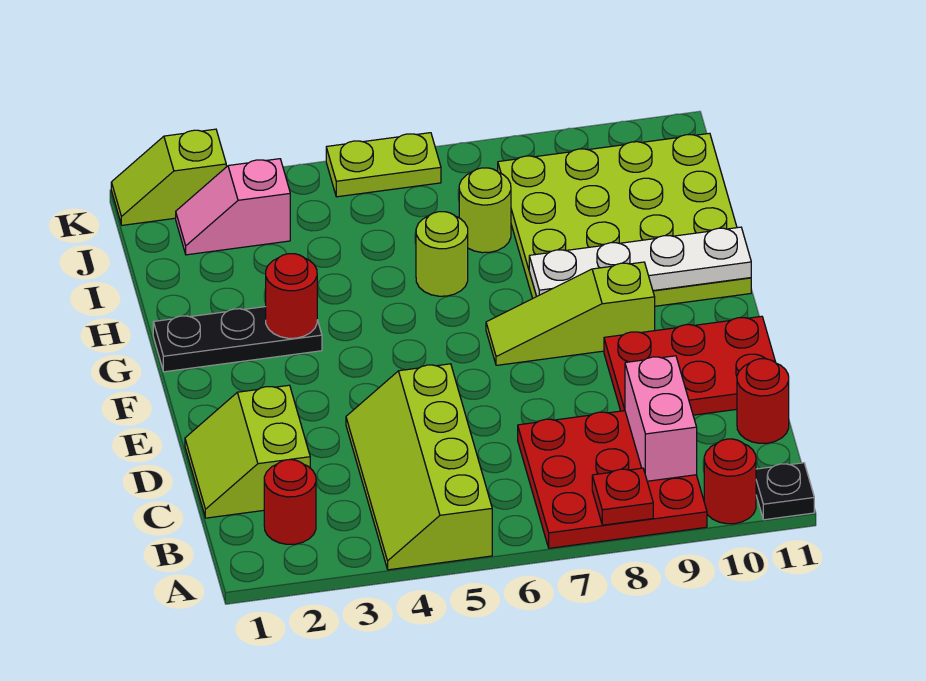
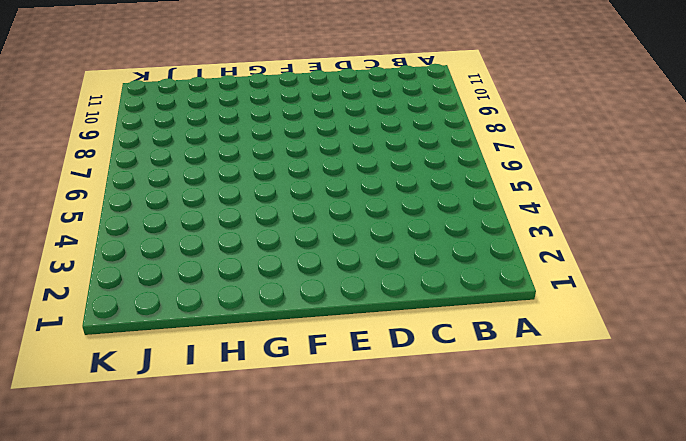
none -> lime slope A4:D5 level 1 top 5
none -> red plate A7:C9 level 1
none -> red round brick A10 level 1

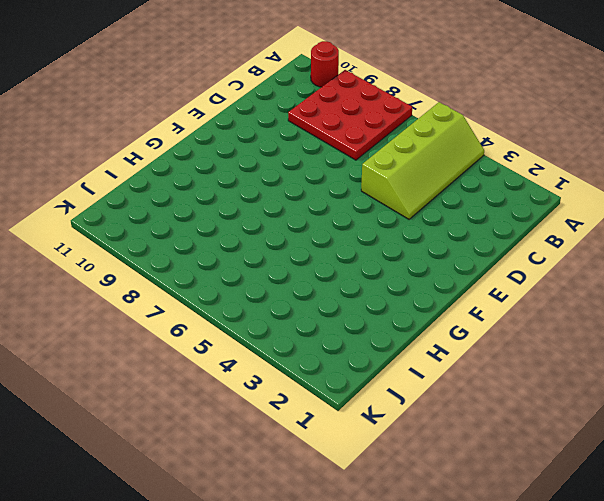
none -> black plate A11 level 1
none -> red round brick B2 level 1
none -> lime slope C1:D2 level 1 top 2

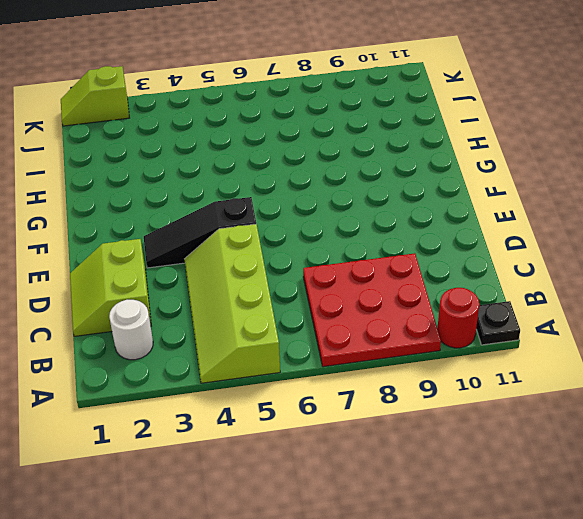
white round brick B2 level 1 -> red round brick B2 level 1
black slope E3:E5 level 1 top 5 -> none
none -> red round brick C11 level 1
none -> red plate D9:E11 level 1
none -> lime slope F7:F9 level 1 top 9

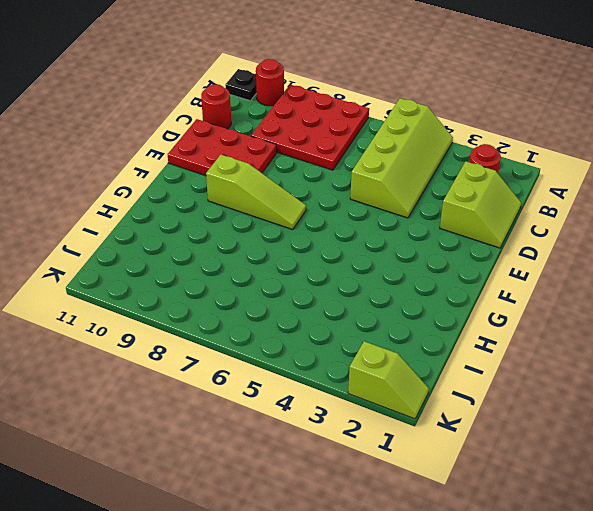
none -> black plate G1:G3 level 1
none -> lime plate G8:J11 level 1
none -> lime round brick H6 level 1

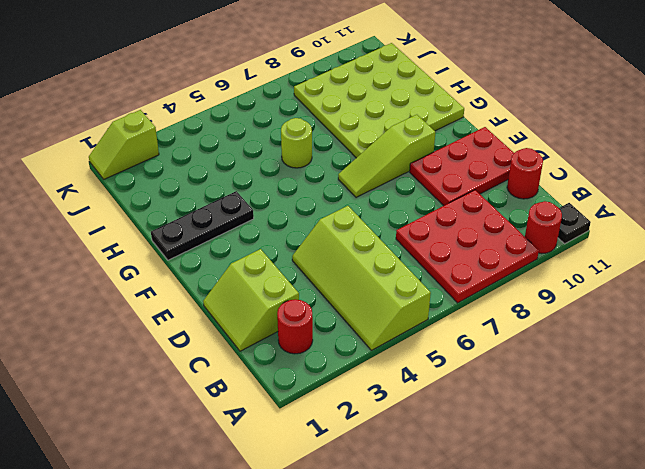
none -> lime round brick I7 level 1
none -> pink slope J2:J3 level 1 top 3
none -> lime plate K5:K6 level 1

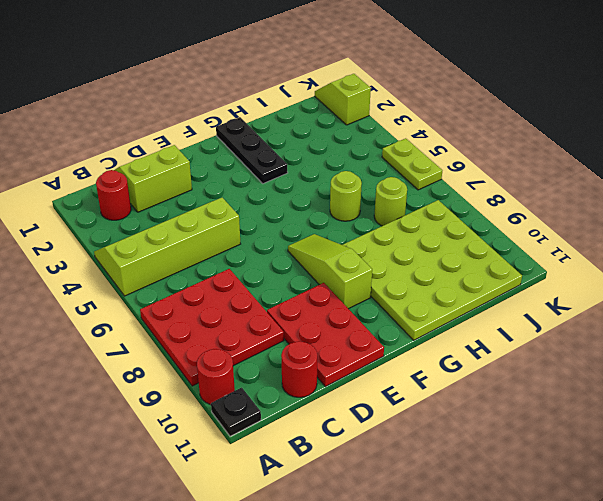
none -> pink slope J2:J3 level 1 top 3
none -> red plate A8 level 2
none -> pink brick B9:C9 level 2

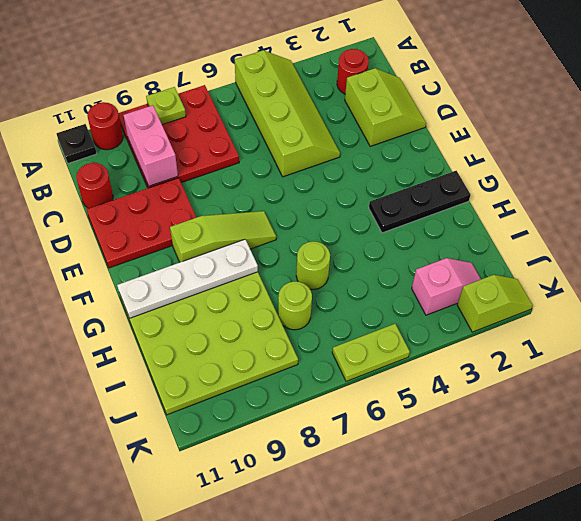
lime plate A8 level 2 -> red plate A8 level 2
none -> red round brick G3 level 2

